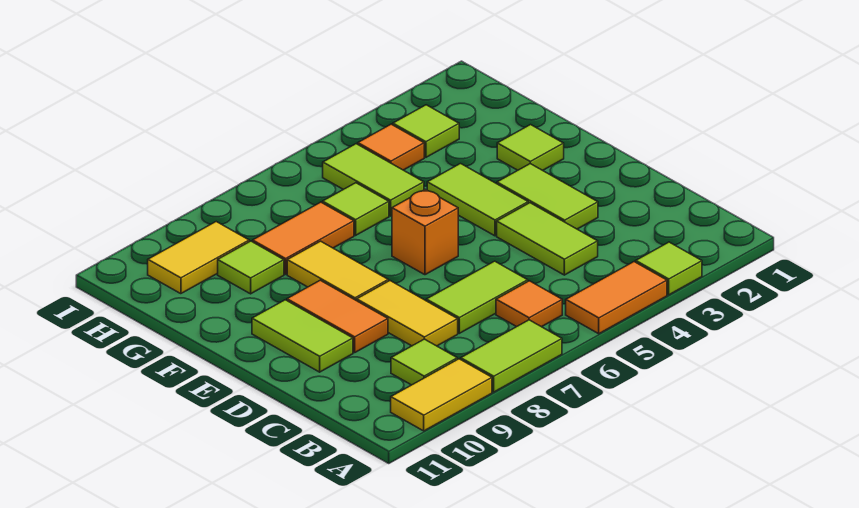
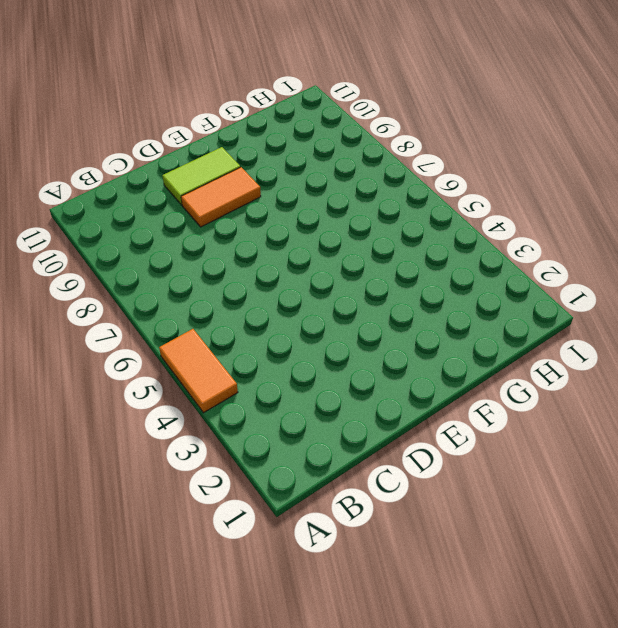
none -> lime tile A3 level 1
none -> lime tile A7:A8 level 1
none -> yellow tile A9:A10 level 1

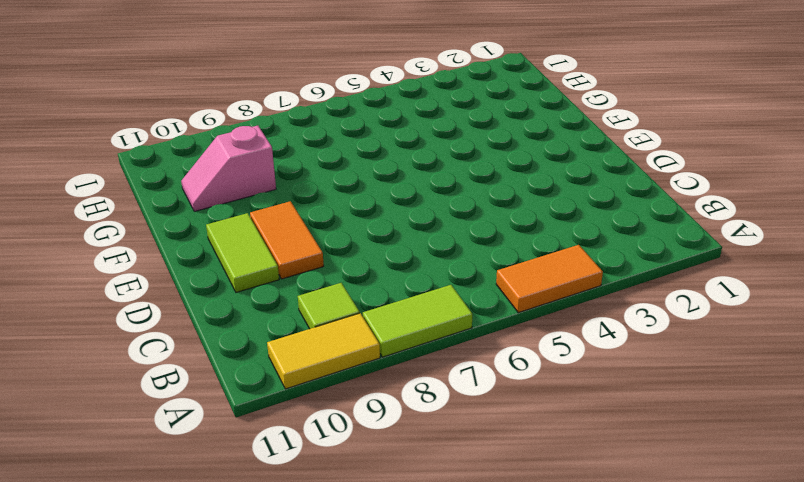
pink slope G9:G10 level 1 top 9 -> lime tile G9 level 1
none -> lime tile A3 level 1
none -> orange tile B6 level 1
none -> lime tile C4:D4 level 1

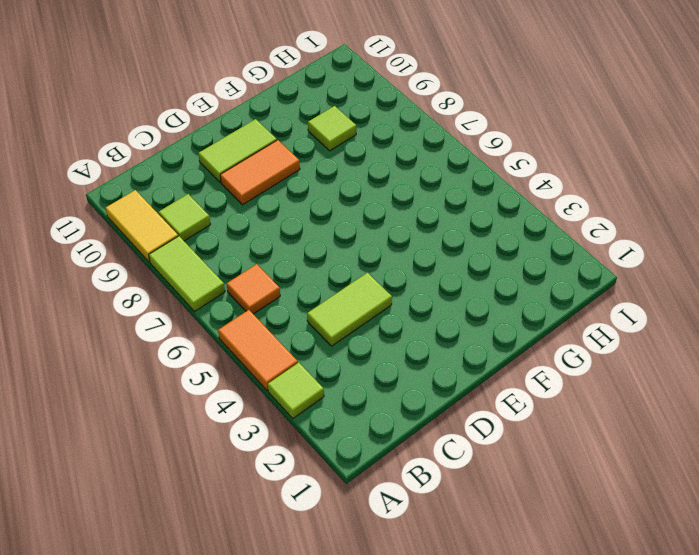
none -> lime tile C6:C7 level 1
none -> yellow tile C8:D8 level 1
none -> lime tile D3:E3 level 1

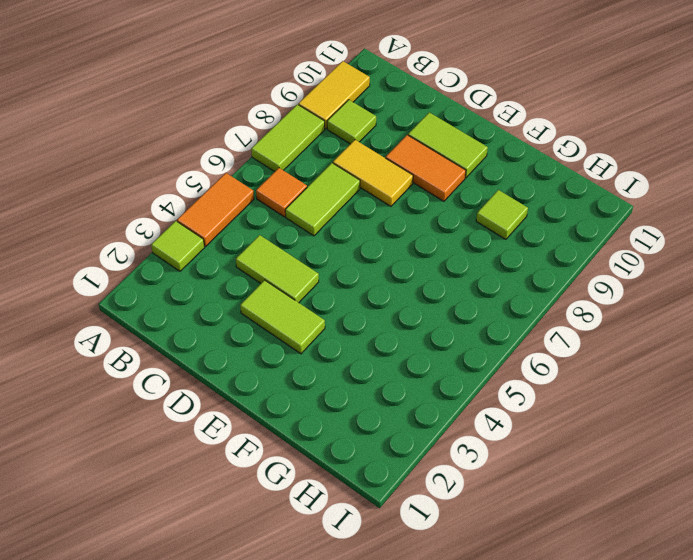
none -> lime tile E4:F4 level 1
none -> orange brick E6 level 1
none -> yellow tile E8:F8 level 1

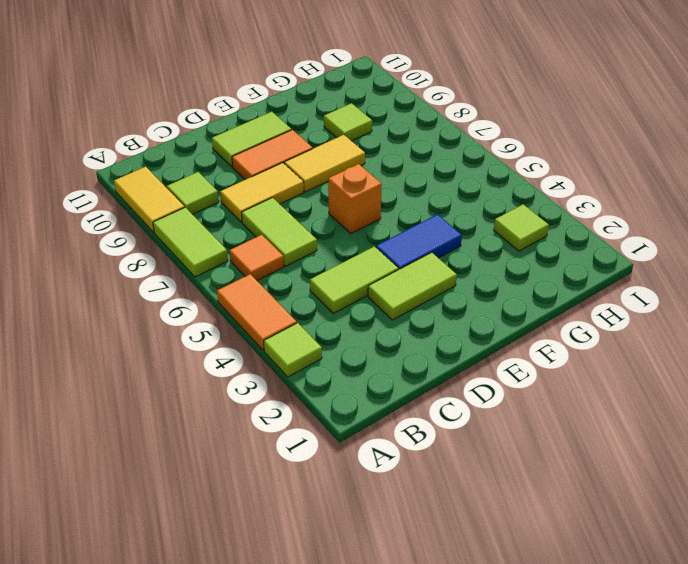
blue tile E4:F4 level 1 -> lime tile E4:F4 level 1
none -> lime tile F2 level 1
none -> lime tile G5:H5 level 1
none -> lime tile G6 level 1

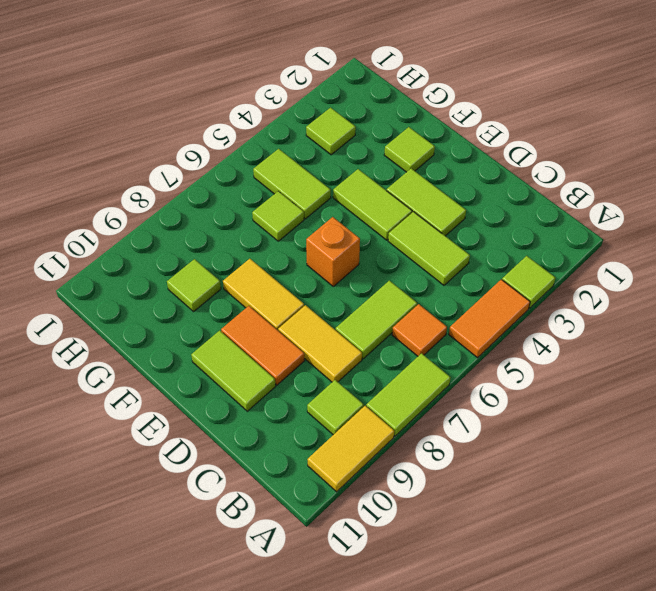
none -> orange tile G7:G8 level 1
none -> orange tile H4 level 1
none -> yellow tile H9:H10 level 1

